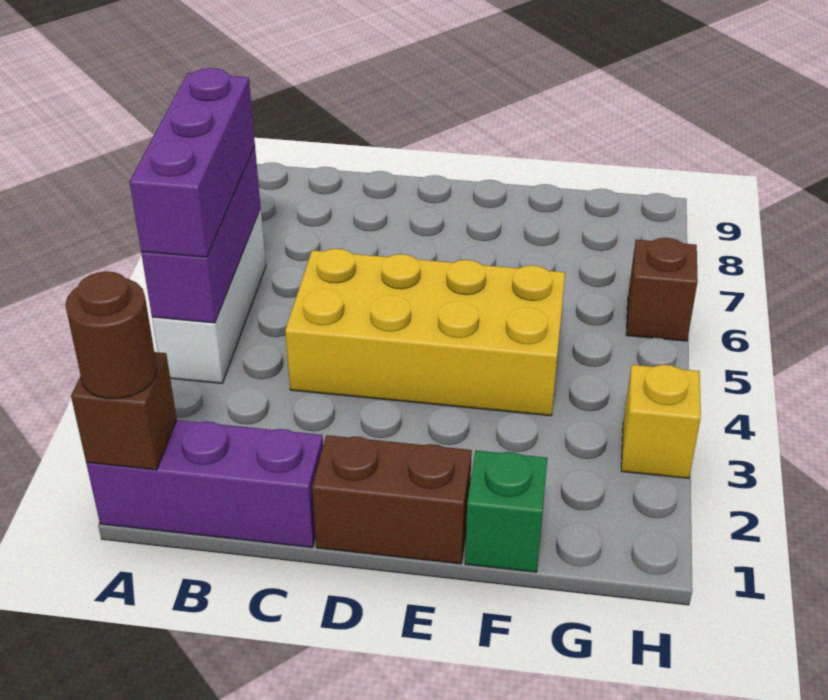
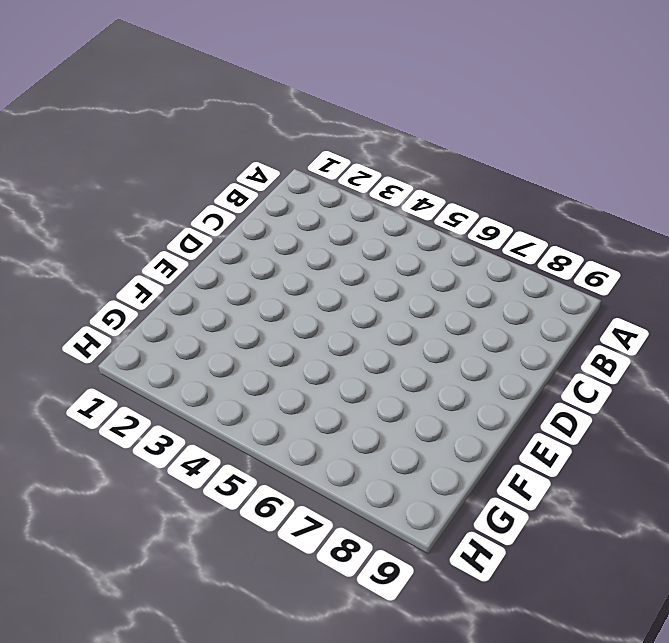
none -> purple brick A1:C1 level 1
none -> white brick A4:A6 level 1

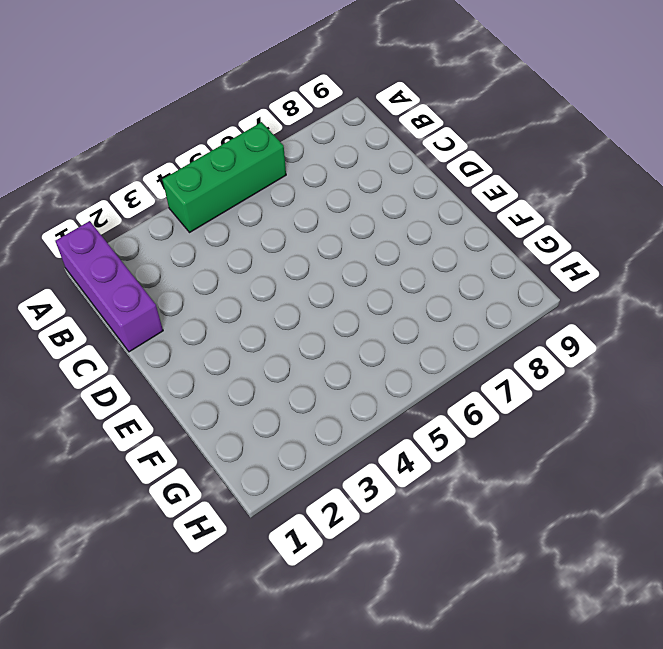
green brick A4:A6 level 1 -> white brick A4:A6 level 1
none -> yellow brick C4:F5 level 1
none -> brown brick D1:E1 level 1

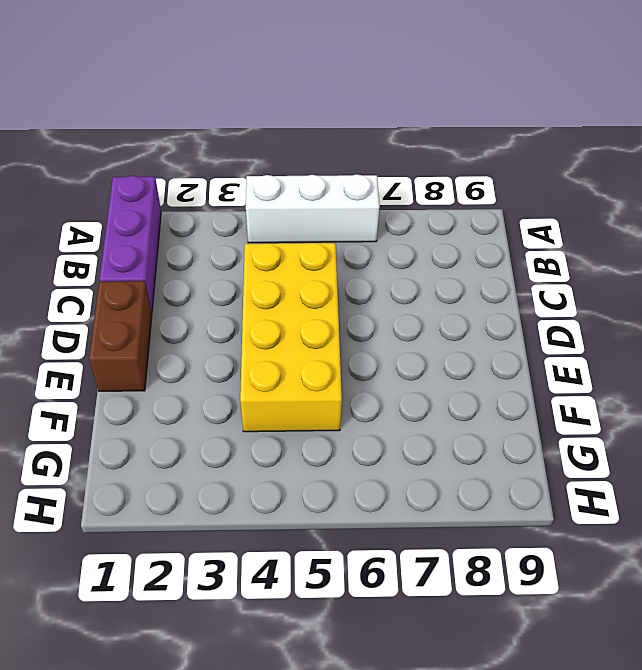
none -> green brick F1 level 1
none -> yellow brick H3 level 1

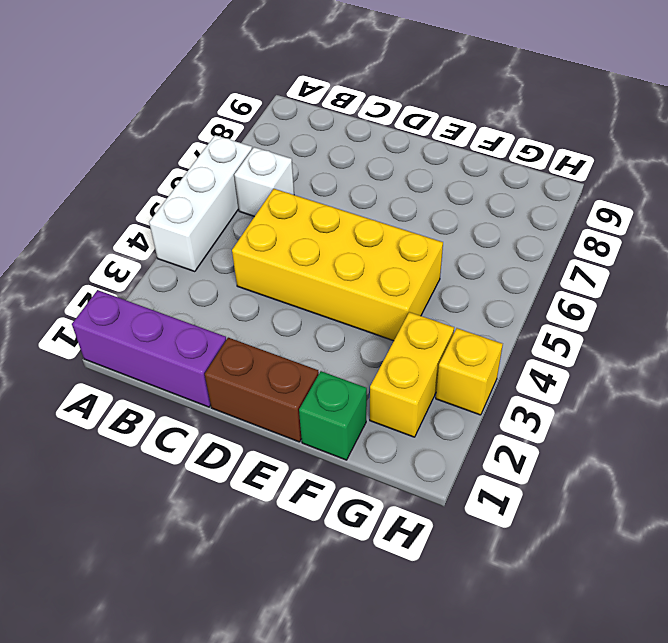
white brick B6 level 1 -> none
yellow brick G2:G3 level 1 -> none
none -> brown brick H6 level 1
none -> brown brick A1 level 2

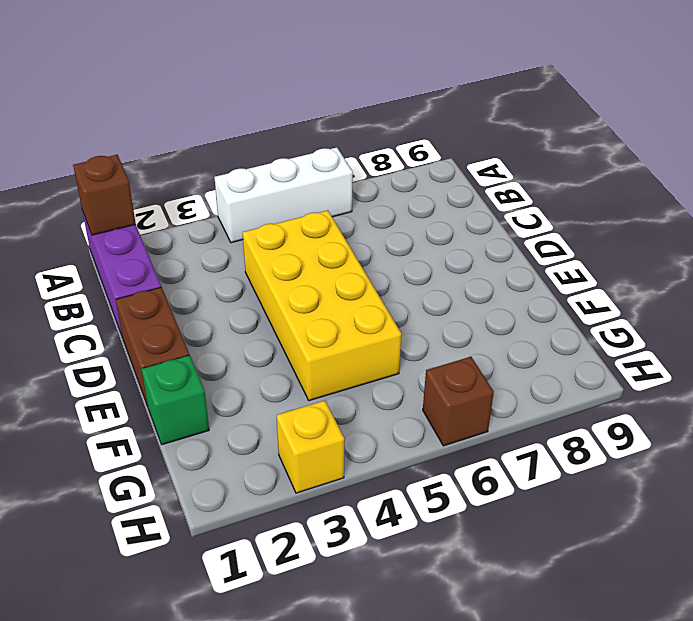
none -> purple brick A4:A6 level 2
none -> brown round brick A1 level 3

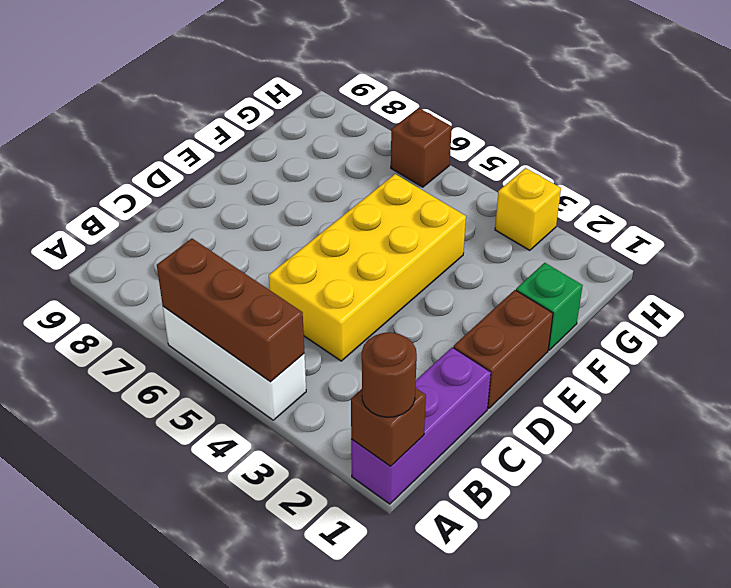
brown brick A4:A6 level 2 -> purple brick A4:A6 level 2
none -> purple brick A4:A6 level 3

